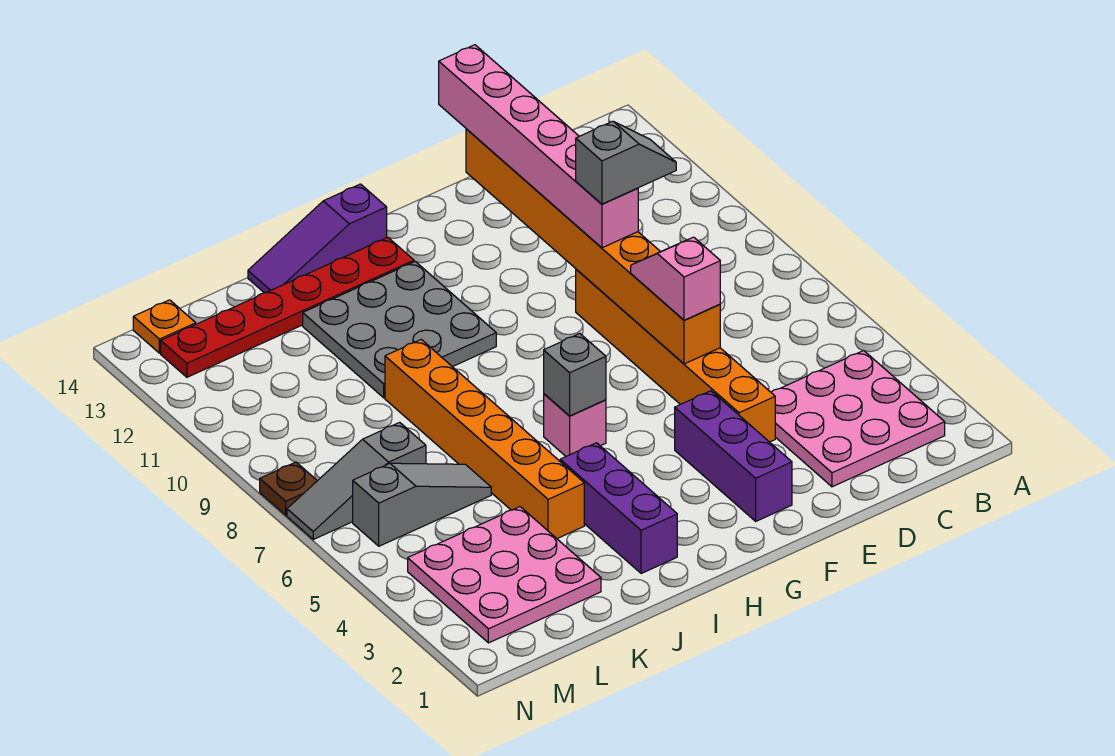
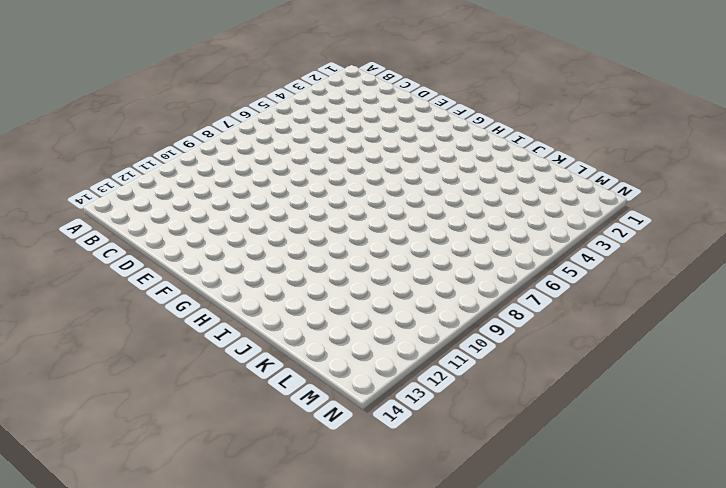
none -> pink plate B2:D4 level 1
none -> orange brick E4:E9 level 1
none -> purple brick F2:F4 level 1

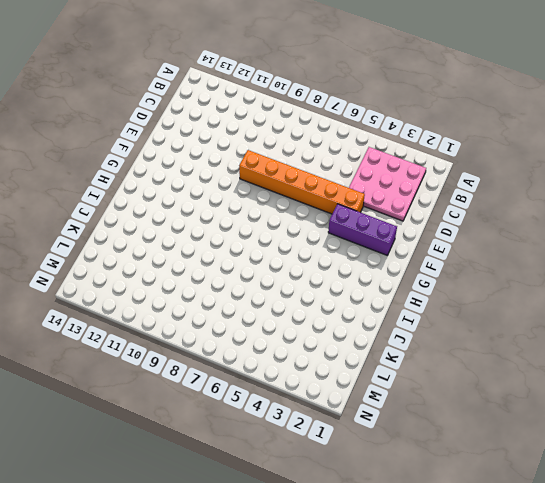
none -> pink brick H6 level 1
none -> grey plate H10:J12 level 1
none -> red plate H13:M13 level 1

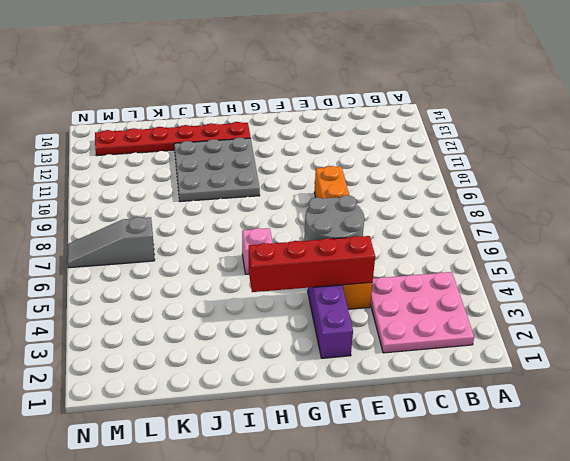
red brick E4:H4 level 2 -> none
grey round brick E5:F6 level 2 -> orange brick E6:E13 level 2
none -> purple slope H14:J14 level 1 top H
none -> purple brick I2:I4 level 1
none -> orange brick J4:J9 level 1

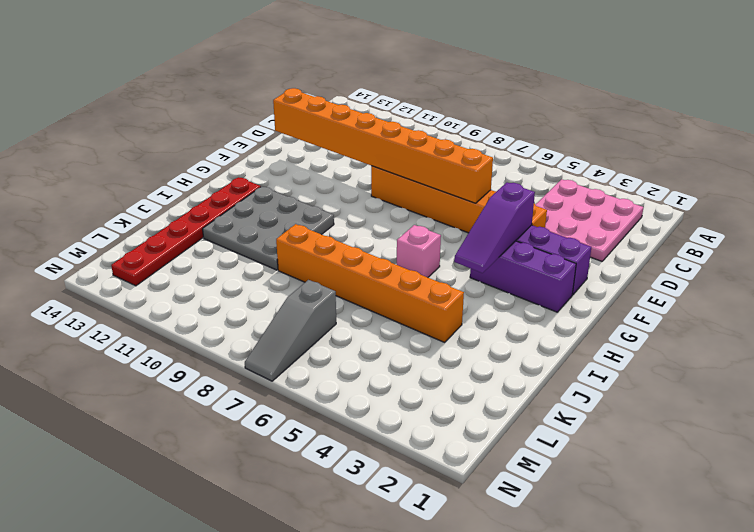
purple slope F4:H4 level 2 top F -> purple slope H14:J14 level 1 top H
purple brick G2:G4 level 1 -> purple brick I2:I4 level 1
none -> pink plate K2:M4 level 1
none -> grey slope K6:M6 level 1 top M
none -> orange plate M14 level 1

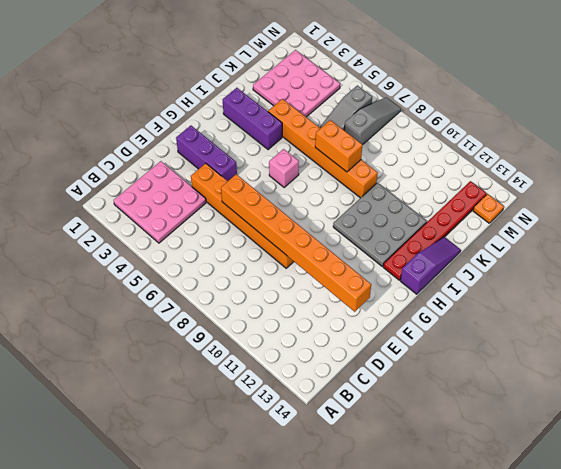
orange brick J7:J8 level 2 -> none
none -> brown plate N8 level 1
none -> grey brick H6 level 2
none -> pink slope E6:E7 level 3 top 6

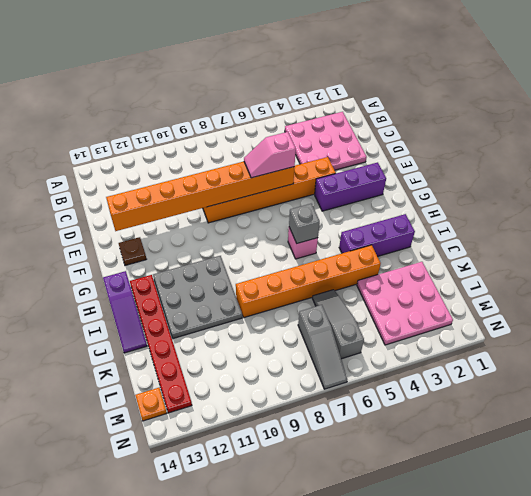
brown plate F13 level 1 -> brown plate N8 level 1
none -> pink brick E9:E14 level 3
none -> grey slope D9:E9 level 4 top E

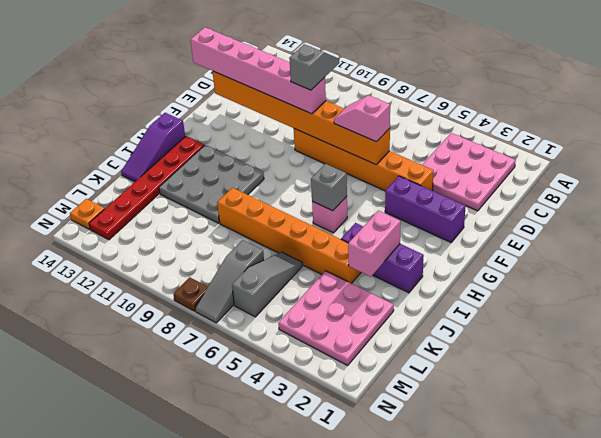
pink brick I3:J3 level 2 -> none

